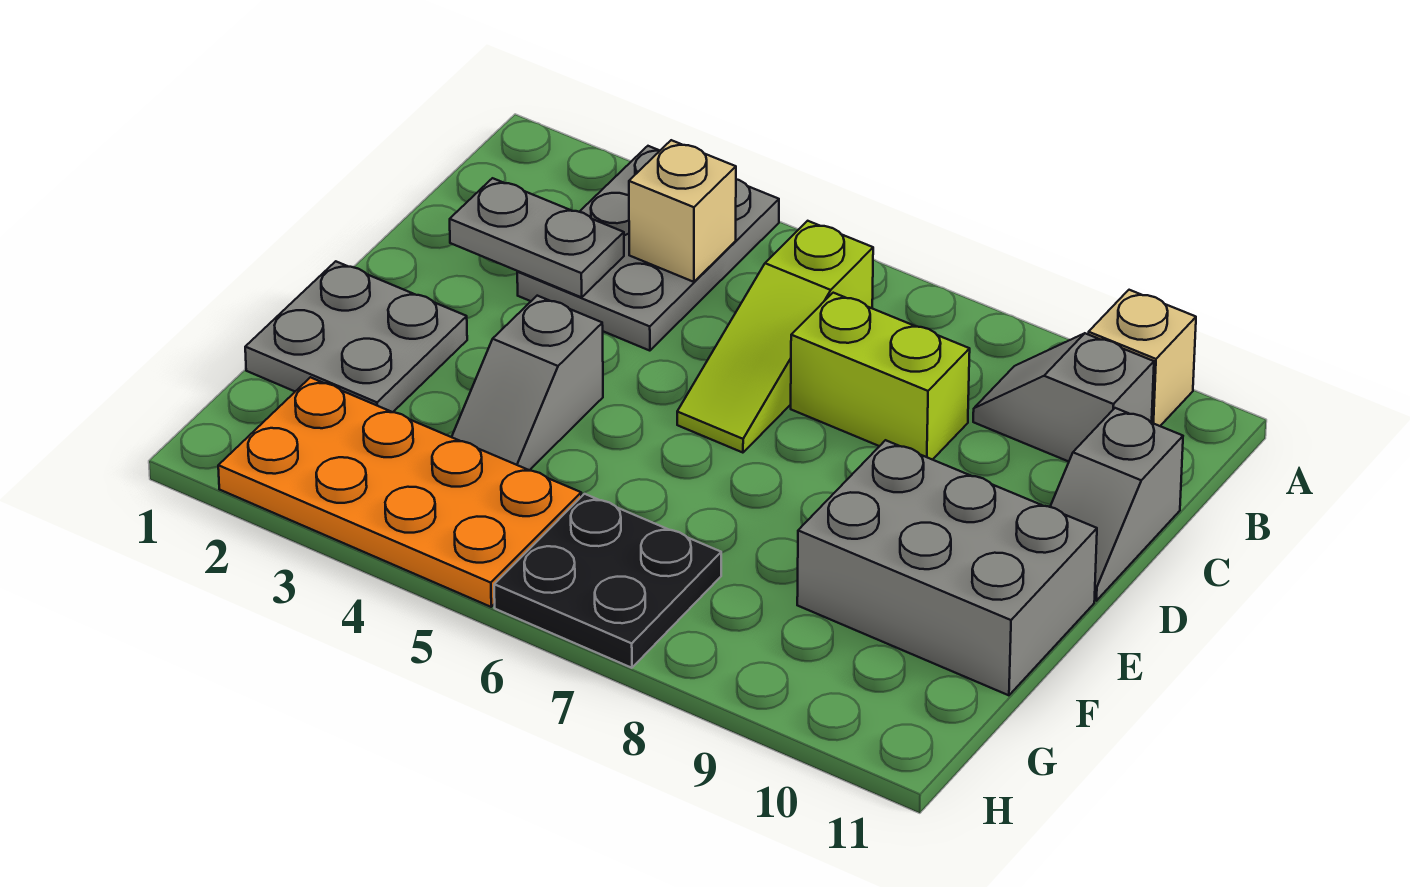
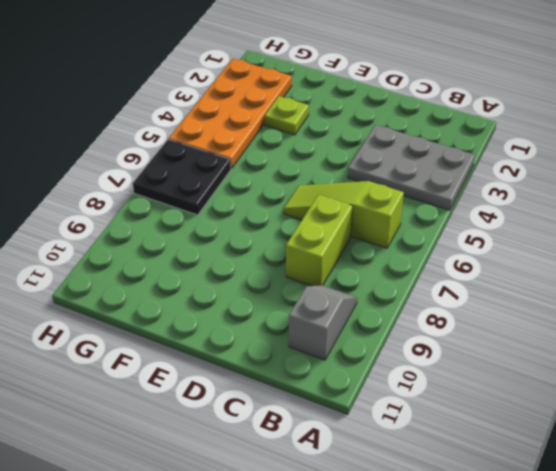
lime plate F3 level 1 -> none
none -> tan brick A10 level 1
none -> grey slope C11:D11 level 1 top C
none -> grey plate E1:F2 level 1

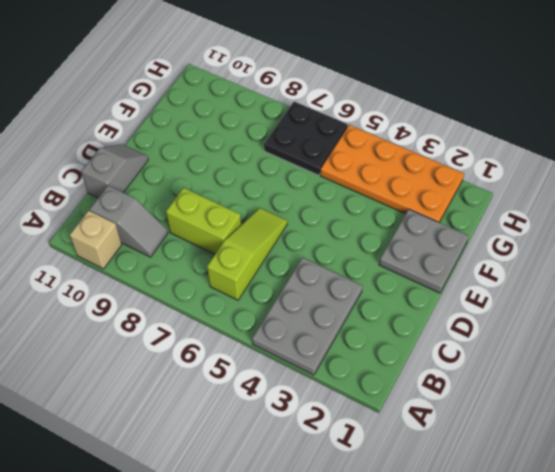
none -> grey slope E4:F4 level 1 top E
none -> grey brick E9:F11 level 1
none -> tan brick B4 level 2

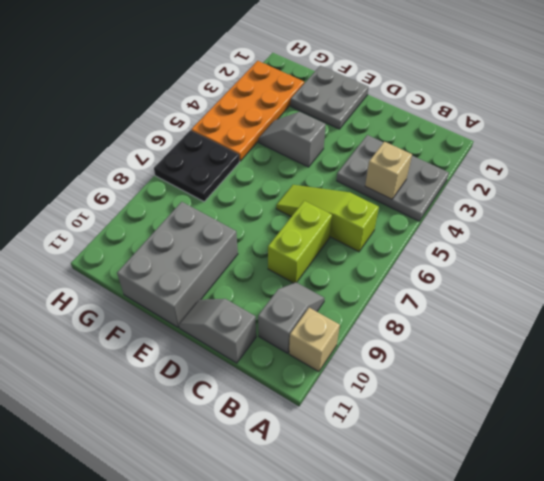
none -> grey plate C2:C3 level 2

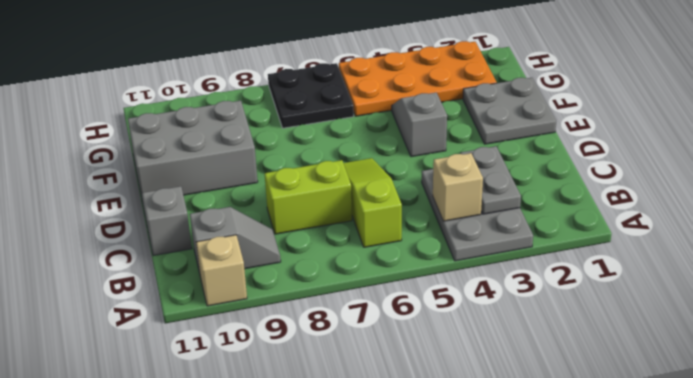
grey plate B3:C3 level 2 -> grey plate C2:C3 level 2

